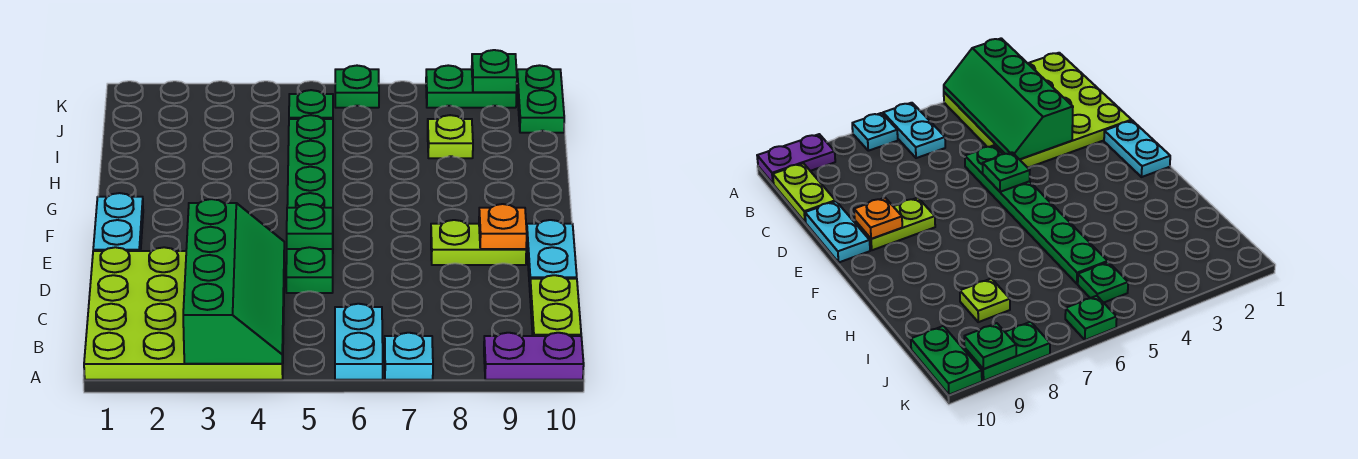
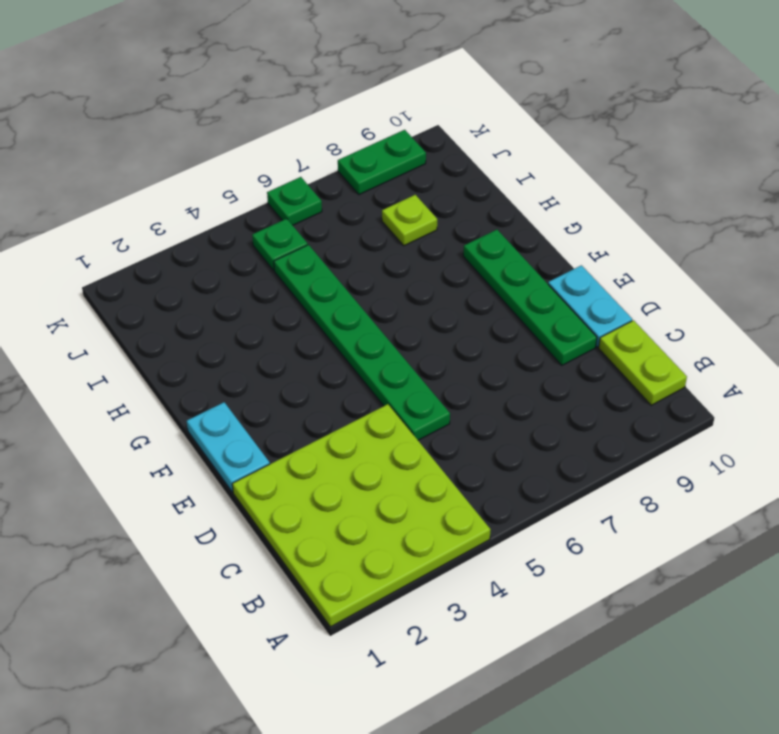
green plate D9:G9 level 1 -> lime plate E8:E9 level 1
none -> cyan plate A6:B6 level 1
none -> cyan plate A7 level 1
none -> purple plate A9:A10 level 1

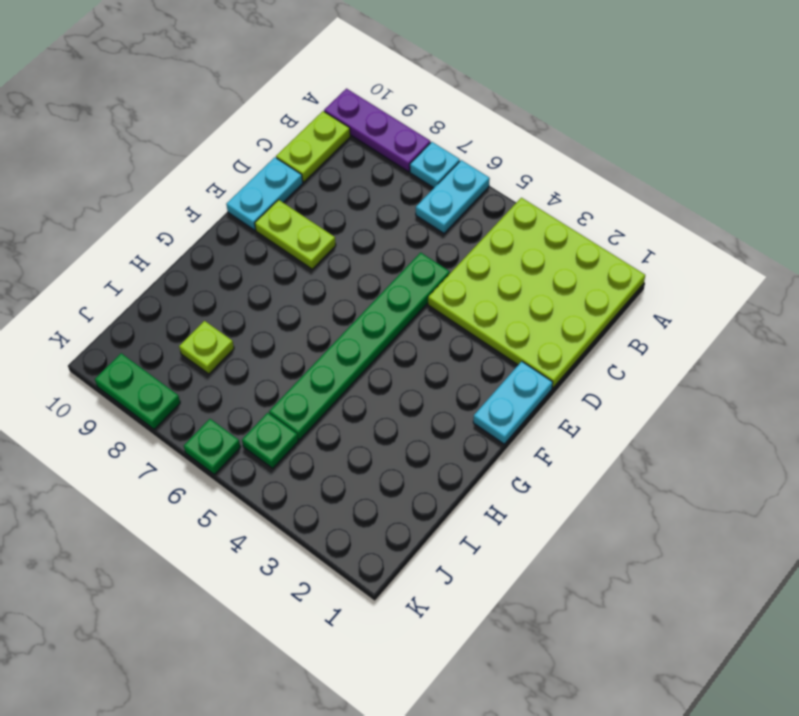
purple plate A8:A10 level 1 -> purple plate A9:A10 level 1
none -> green plate J10:K10 level 1
none -> green slope A3:D4 level 2 top 3
none -> green plate E5 level 2

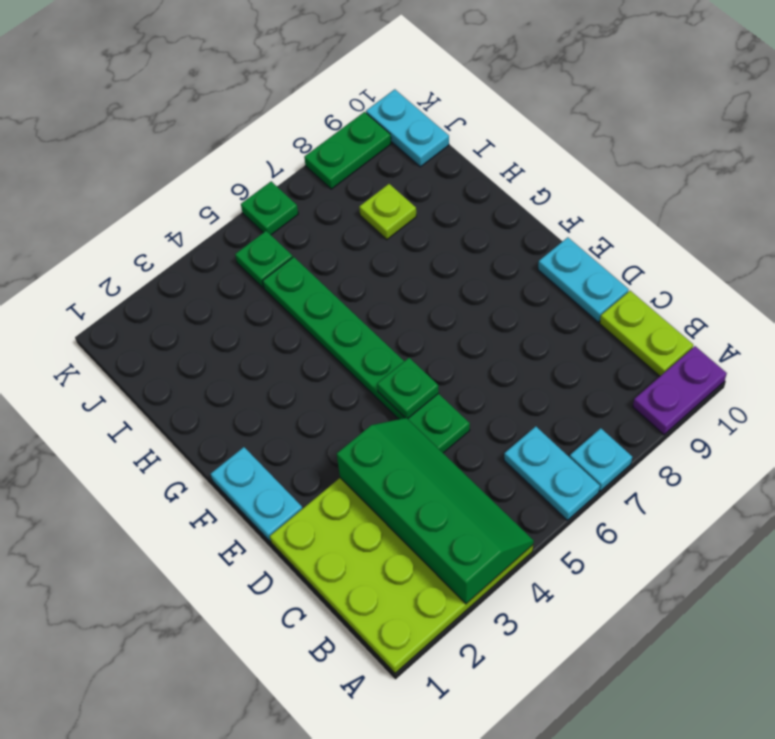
cyan plate J10:K10 level 1 -> green plate J10:K10 level 1
none -> lime plate E8:E9 level 1
none -> orange plate E9 level 2
none -> green plate K9 level 2

